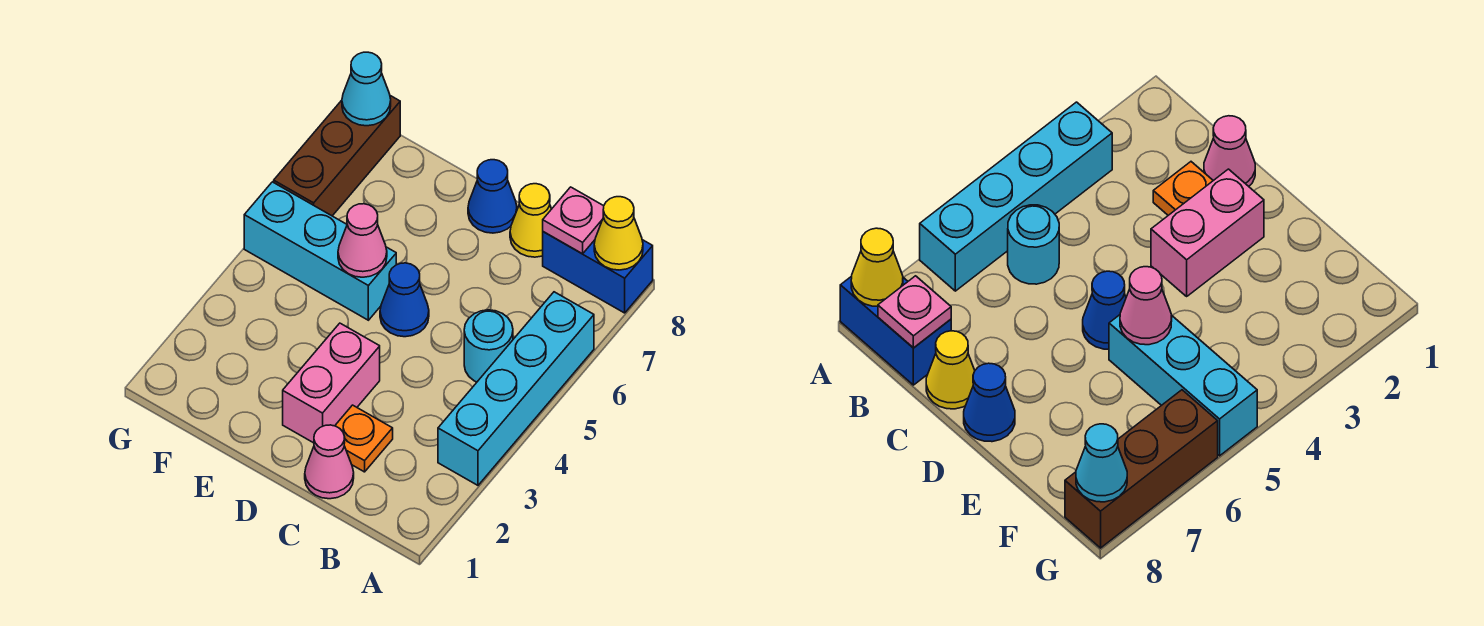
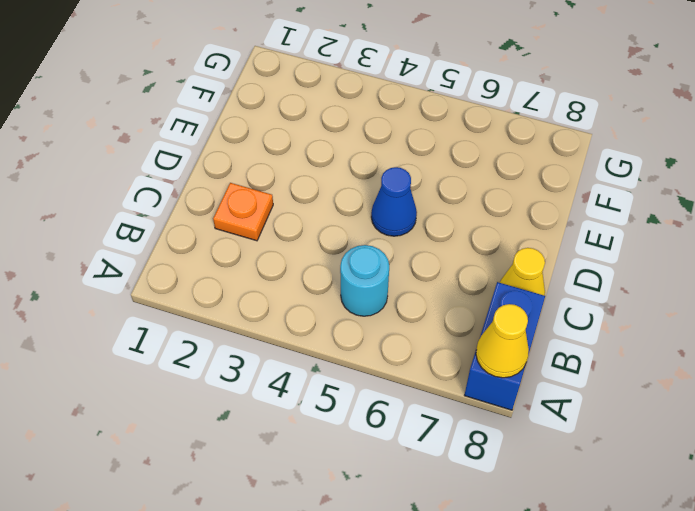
none -> cyan brick A3:A6 level 1
none -> pink cone C1 level 1
none -> pink brick D2:D3 level 1

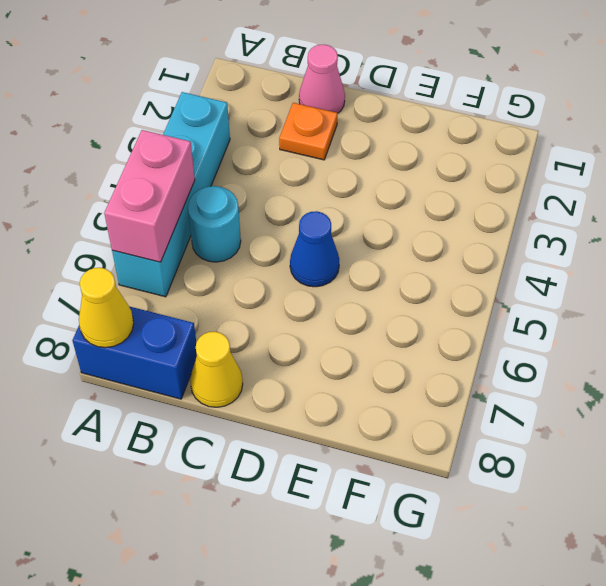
pink brick A5:A6 level 2 -> pink brick D2:D3 level 1
none -> blue cone D8 level 1
none -> cyan brick E5:G5 level 1
none -> brown brick G6:G8 level 1

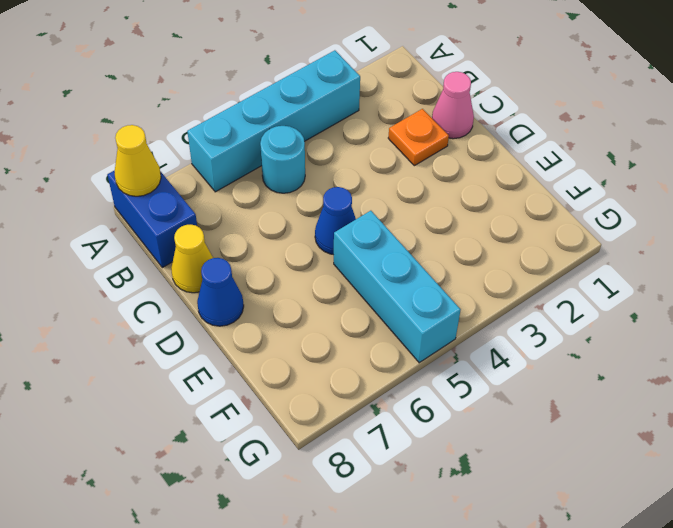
none -> pink brick D2:D3 level 1
none -> brown brick G6:G8 level 1
none -> pink plate B8 level 2

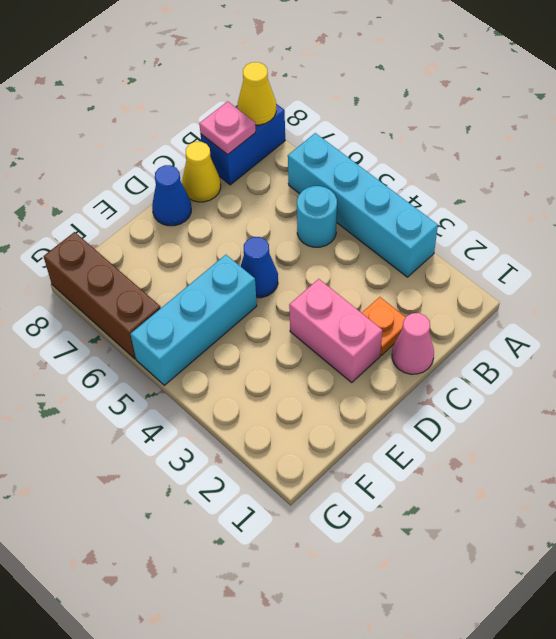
none -> pink cone E5 level 2
none -> cyan cone G8 level 2

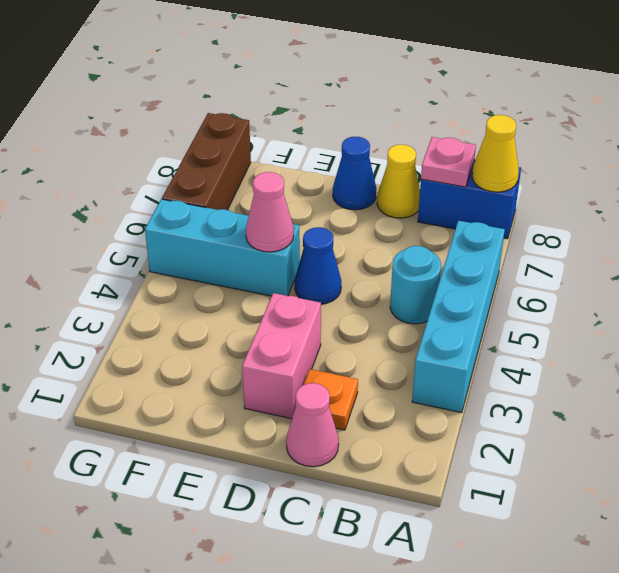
none -> cyan cone G8 level 2

